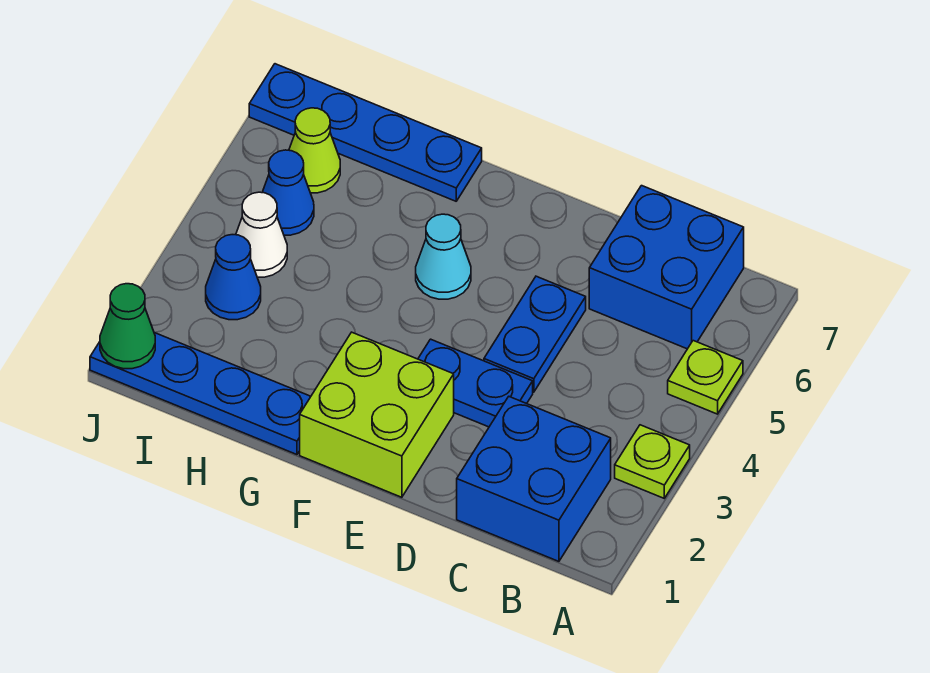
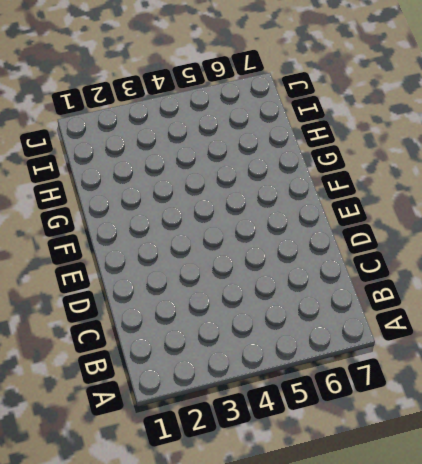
none -> lime plate A3 level 1
none -> lime plate A5 level 1
none -> blue brick B1:C2 level 1

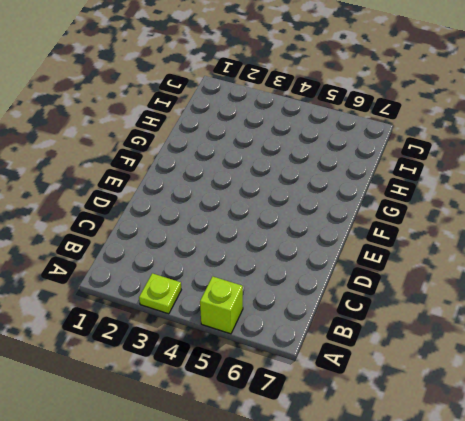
lime brick A5 level 1 -> lime plate A5 level 1
none -> blue brick B1:C2 level 1
none -> blue brick B6:C7 level 1
none -> blue plate D3:E3 level 1

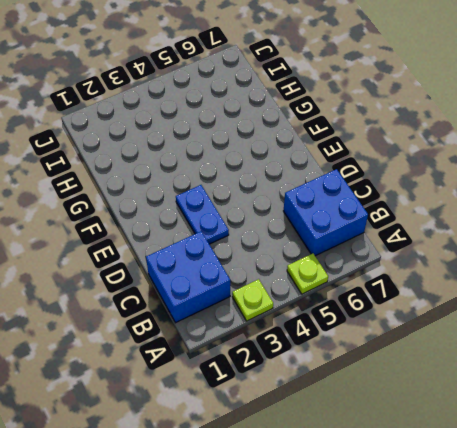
none -> blue plate D4:D5 level 1
none -> lime brick E1:F2 level 1
none -> cyan cone F5 level 1

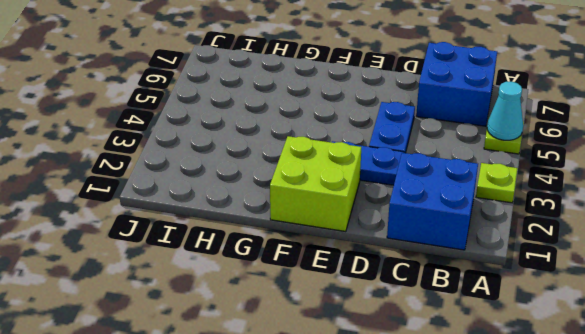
cyan cone A5 level 2 -> cyan cone F5 level 1
none -> blue plate G1:J1 level 1
none -> blue plate G7:J7 level 1
none -> blue cone I3 level 1

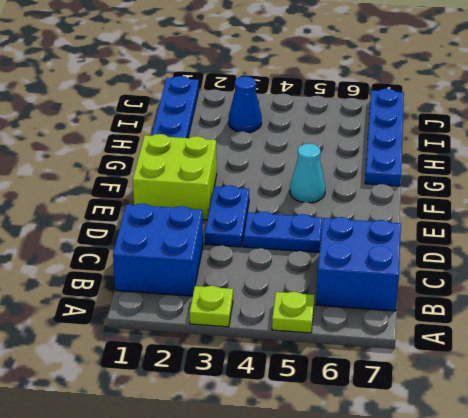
none -> white cone I4 level 1
none -> blue cone I5 level 1
none -> lime cone I6 level 1

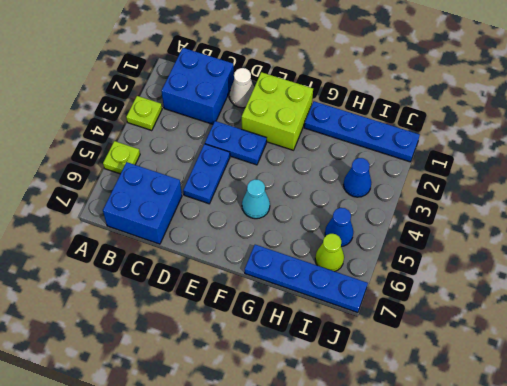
white cone D1 level 1 -> white cone I4 level 1
none -> green cone J1 level 2

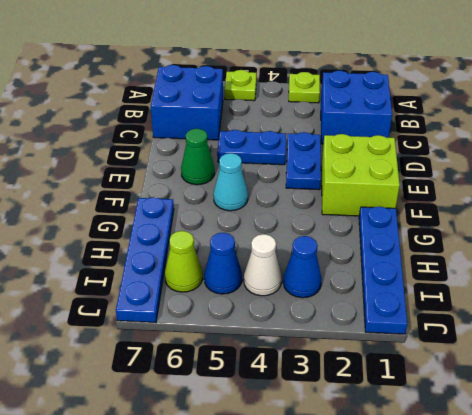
green cone E6 level 1 -> green cone J1 level 2

